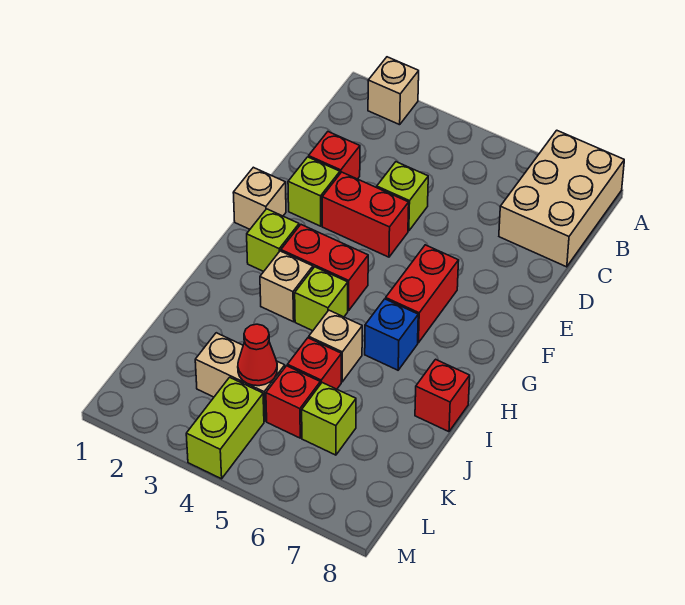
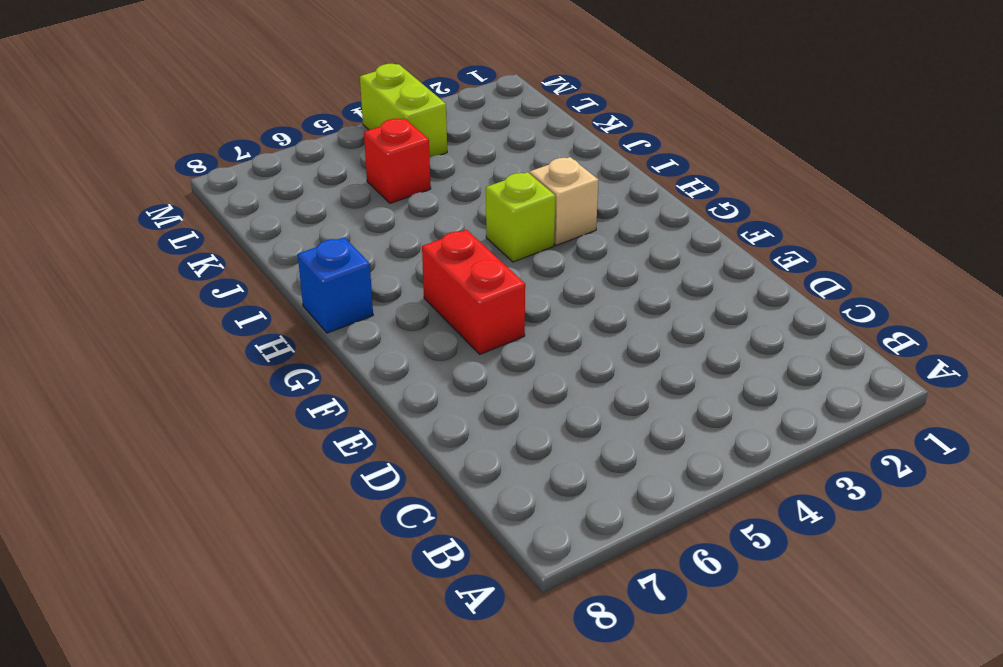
blue brick H8 level 1 -> blue brick H6 level 1
none -> tan brick A2 level 1
none -> tan brick A7:C8 level 1
none -> red brick D2 level 1

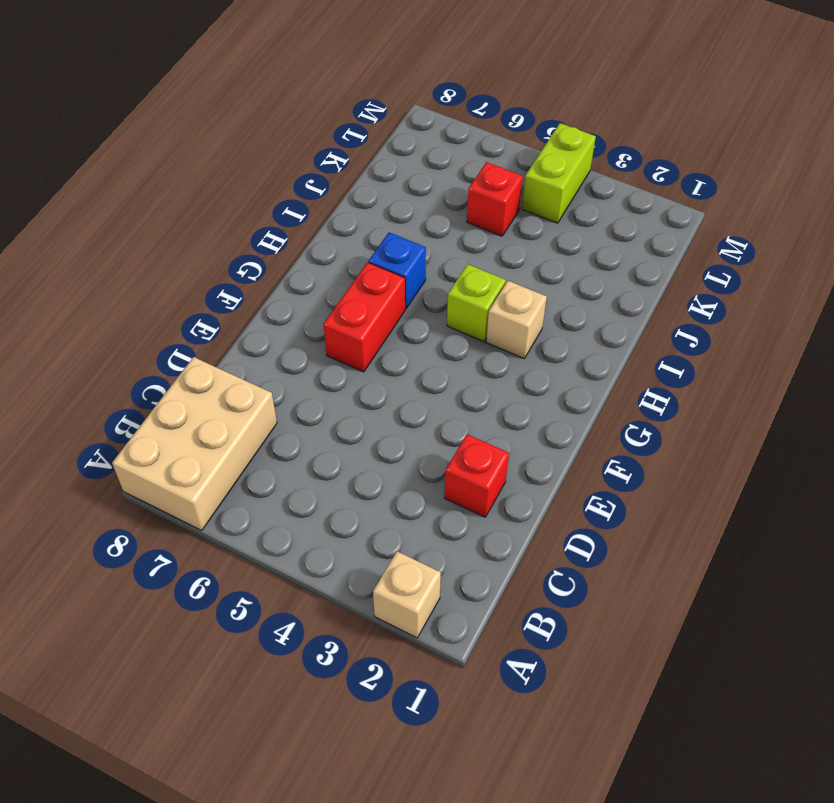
none -> lime brick D4 level 1
none -> lime brick E2 level 1
none -> red brick E3:E4 level 1

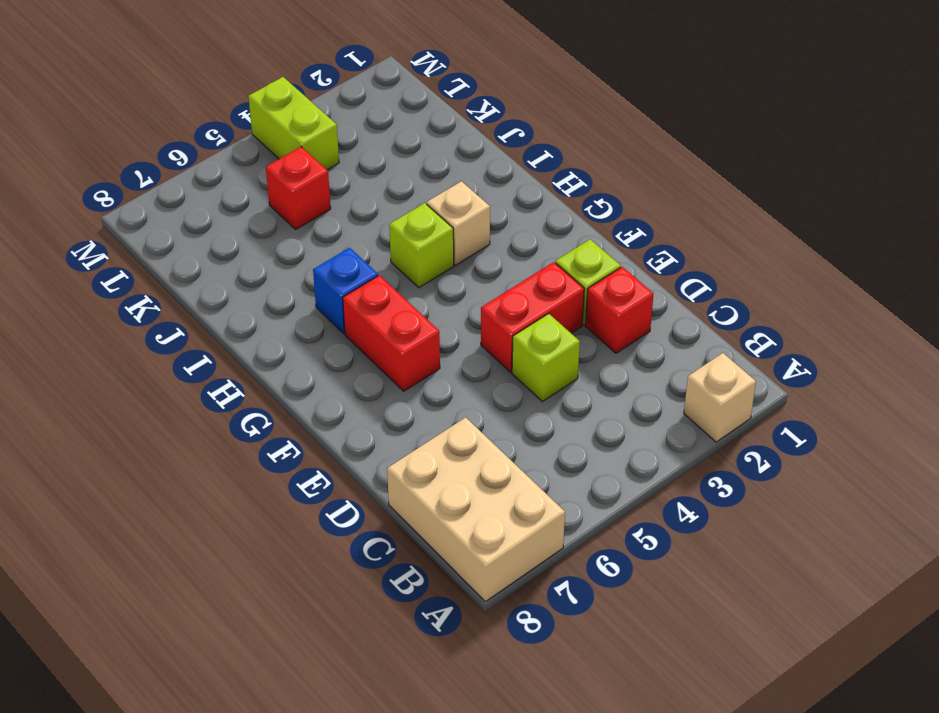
none -> tan brick F1 level 1
none -> lime brick G2 level 1
none -> red brick G3:G4 level 1

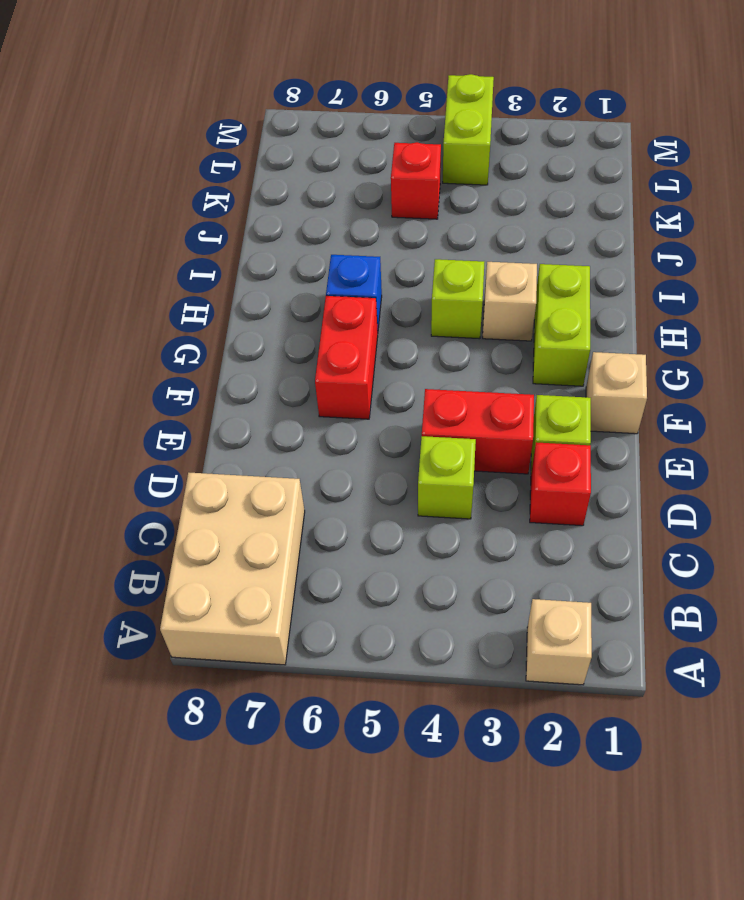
lime brick G2:H2 level 1 -> lime brick G2 level 1
none -> red brick G3:G4 level 1
none -> tan brick I5 level 1
none -> red brick I8 level 1

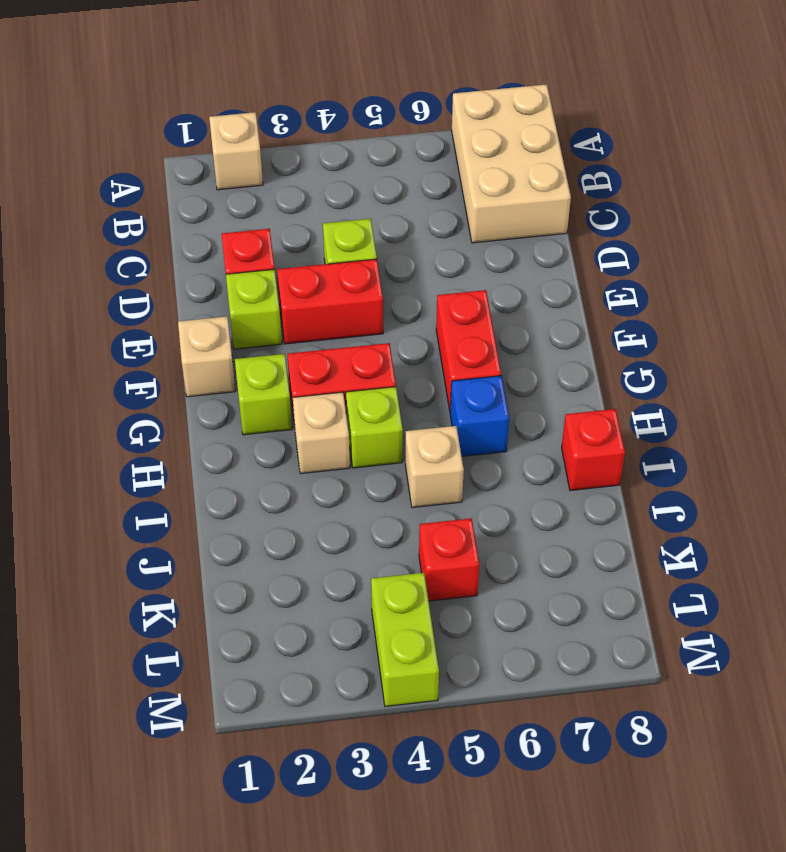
none -> red brick J5 level 1
none -> tan brick K3:K4 level 1
none -> lime brick K6 level 1

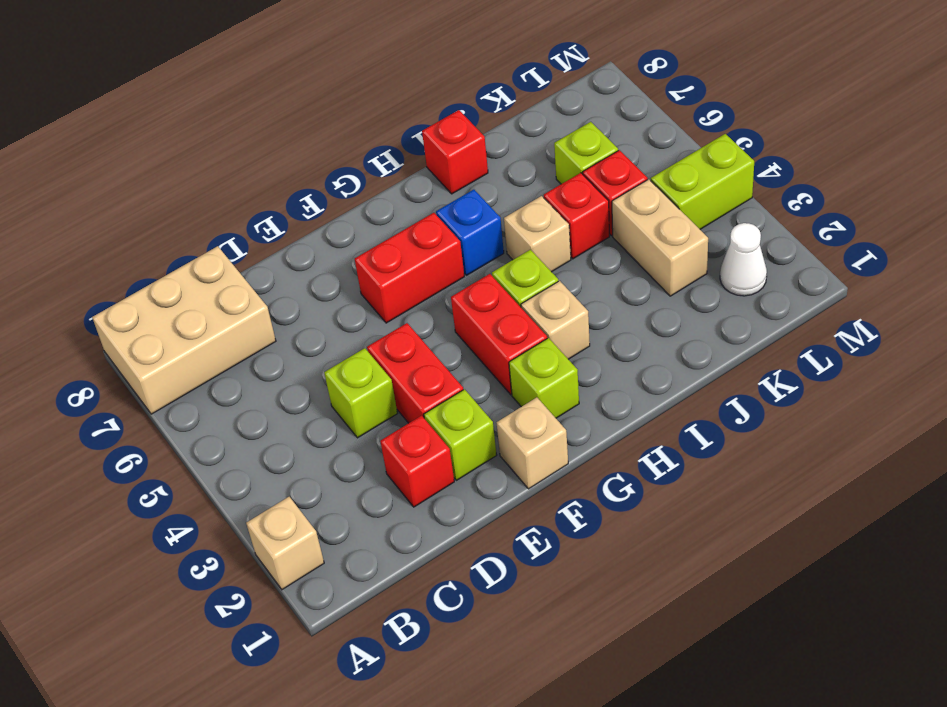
white cone L2 level 1 -> none
none -> red cone K4 level 2

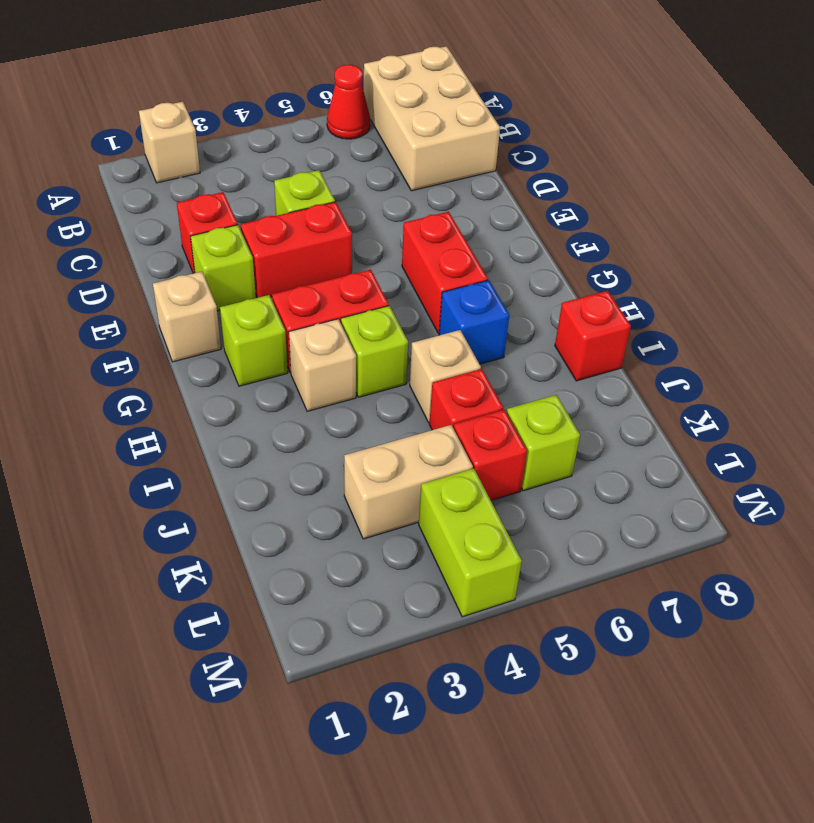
red cone A6 level 1 -> red cone K4 level 2

